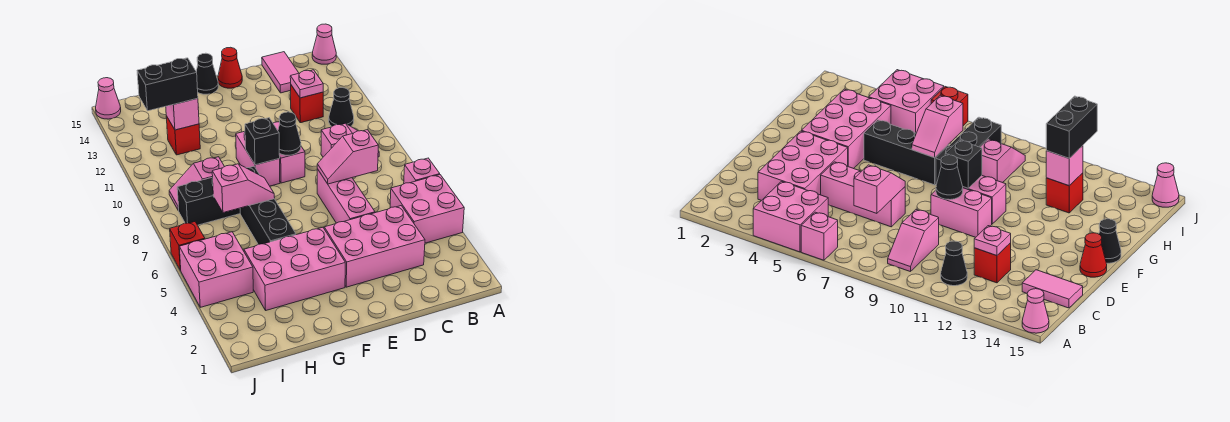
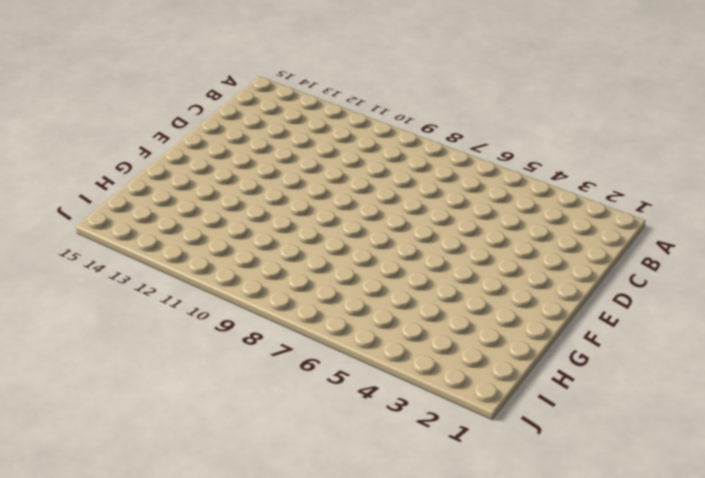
none -> pink brick A4:B5 level 1
none -> pink brick A6 level 1
none -> pink cone A15 level 1

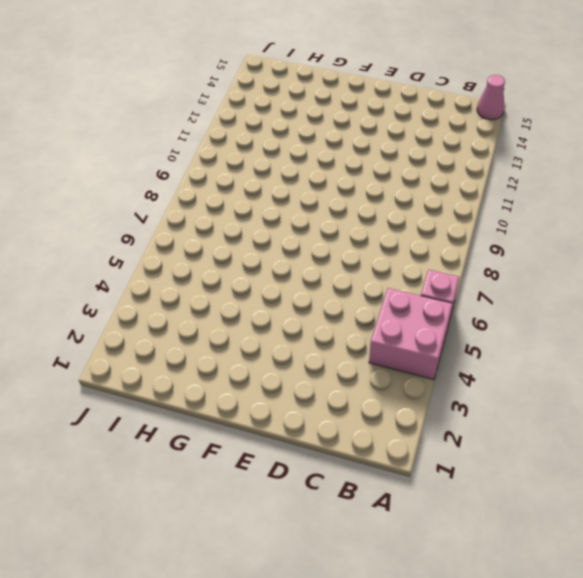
none -> pink slope B9:C9 level 1 top C
none -> black cone B11 level 1
none -> pink brick C3:E4 level 1

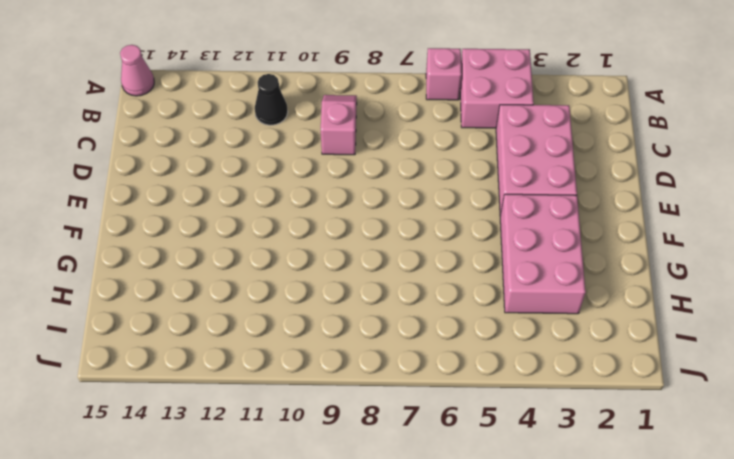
none -> red brick C12 level 1
none -> pink tile C14:C15 level 1
none -> pink brick D5:D7 level 1

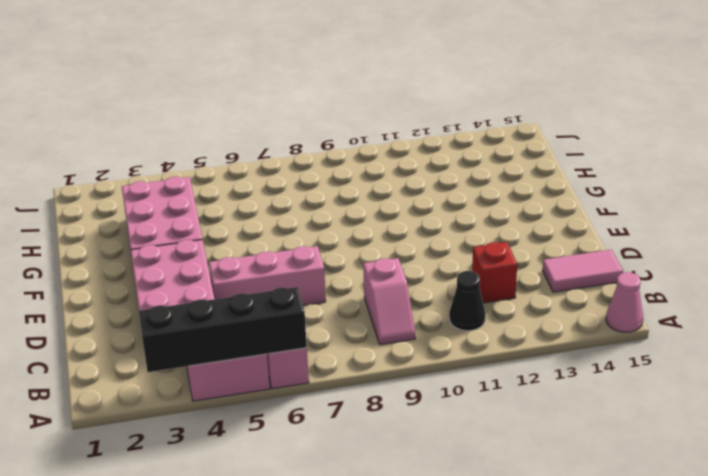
black brick A3:A6 level 2 -> none
none -> pink brick E9:E10 level 1
none -> red cone E15 level 1
none -> pink brick F9:F10 level 1

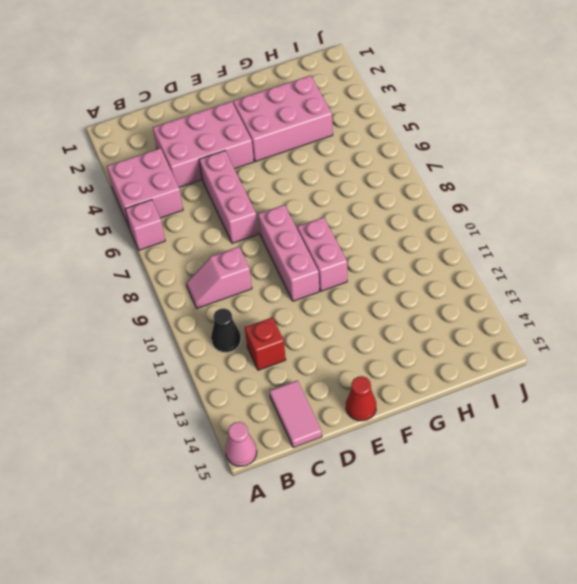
pink brick E8:E10 level 1 -> pink brick E9:E10 level 1
none -> black cone F15 level 1
none -> black brick G5:G7 level 1
none -> black brick G8:I8 level 1

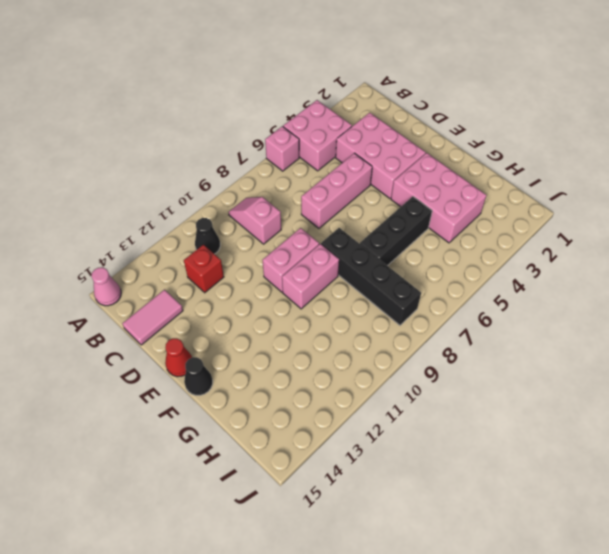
black brick F8:I8 level 1 -> black brick G8:I8 level 1
none -> pink slope H9:I9 level 1 top H
none -> red brick H12 level 1
none -> pink brick I4:J5 level 1

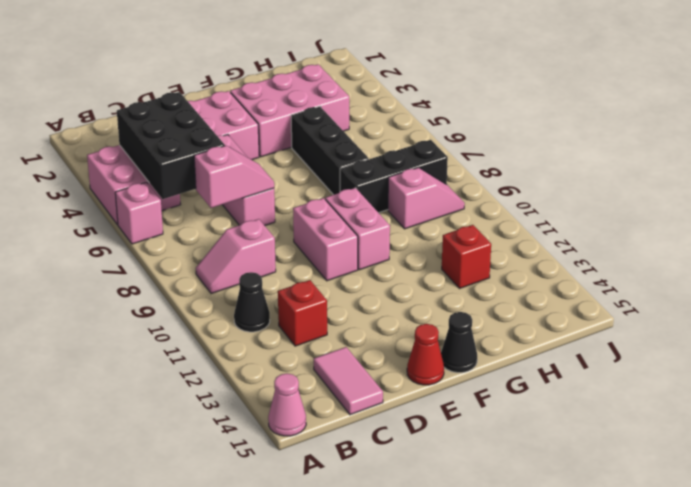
black brick B4:C6 level 2 -> none
none -> pink brick I4:J5 level 1
none -> red brick J6 level 1
none -> pink cone J15 level 1

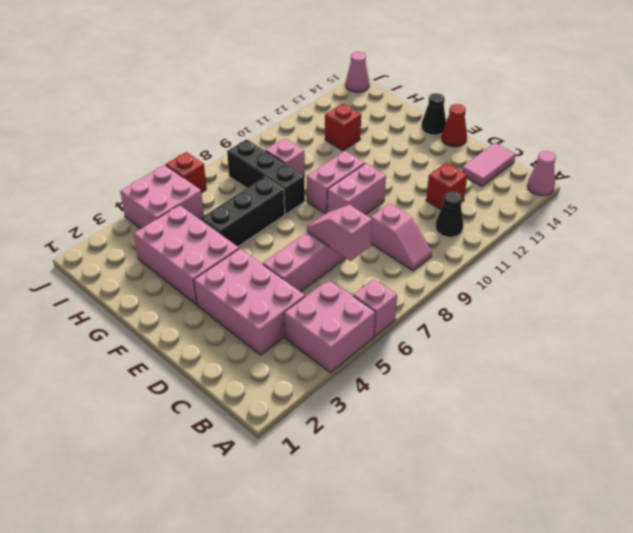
none -> pink plate C12 level 2
none -> black cone E9 level 2
none -> black brick F9 level 2

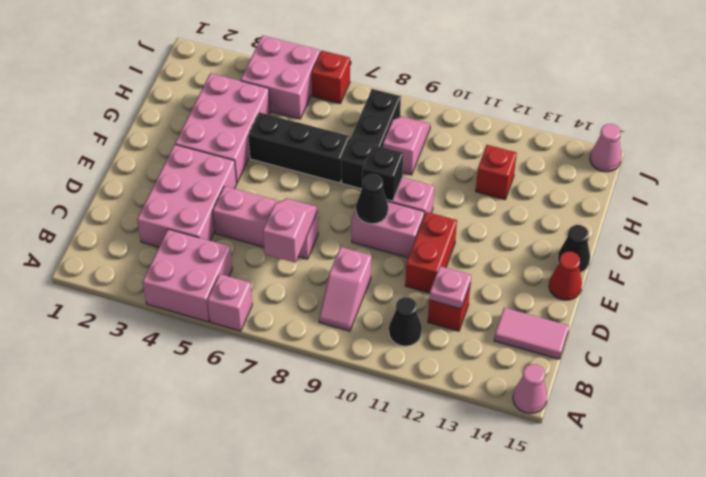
red brick D11:E11 level 1 -> none
none -> pink slope G7:H7 level 2 top H
none -> pink brick H12 level 2
none -> black brick H12:I12 level 3

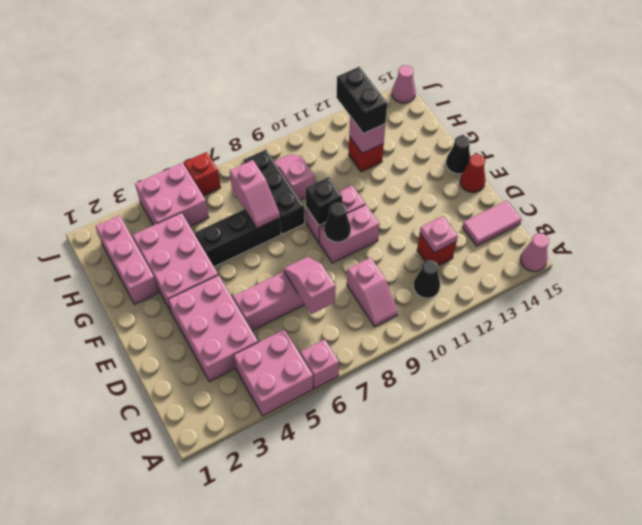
pink brick G2:I2 level 1 -> none

